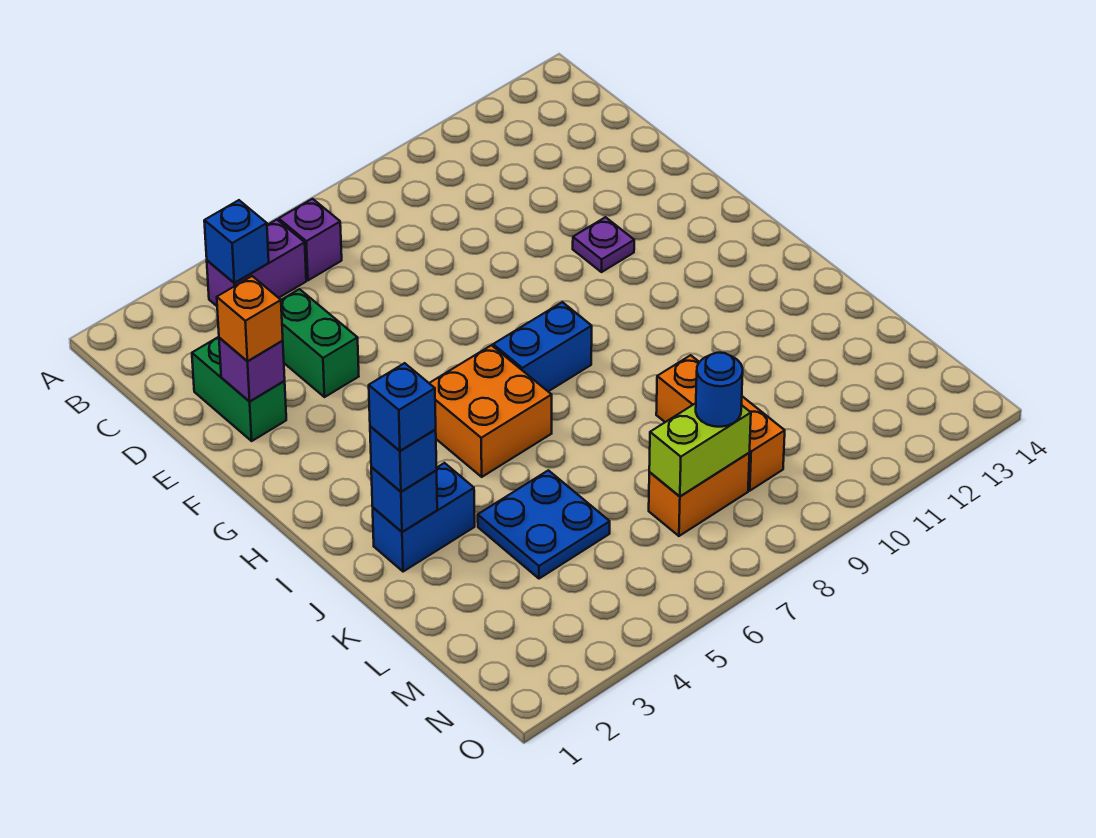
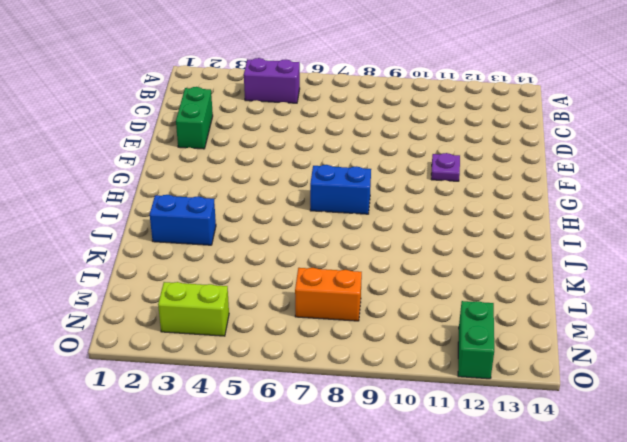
lime brick N3:N4 level 1 -> lime brick M7:M8 level 2
green brick N12:O12 level 1 -> green brick D4:E4 level 1
none -> purple brick B6 level 1
none -> orange brick H5:I6 level 1
none -> blue plate K4:L5 level 1

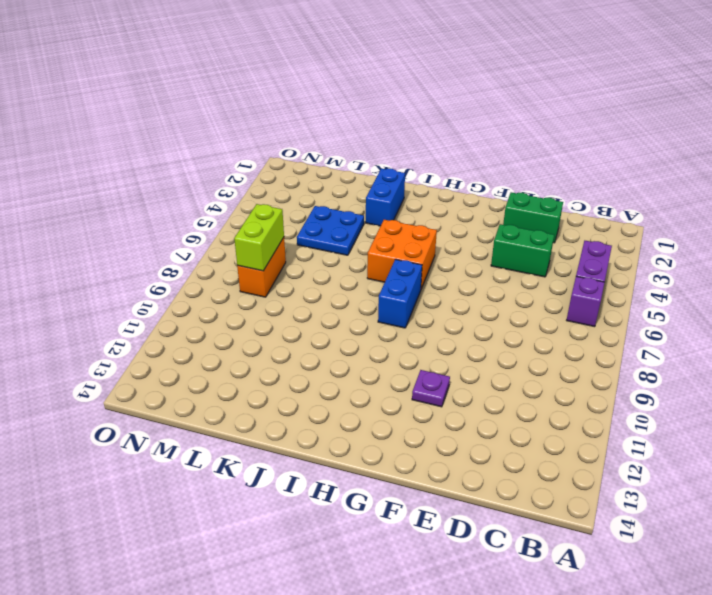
none -> orange brick K9:M9 level 1
none -> blue brick B4 level 2
none -> purple brick E2 level 2

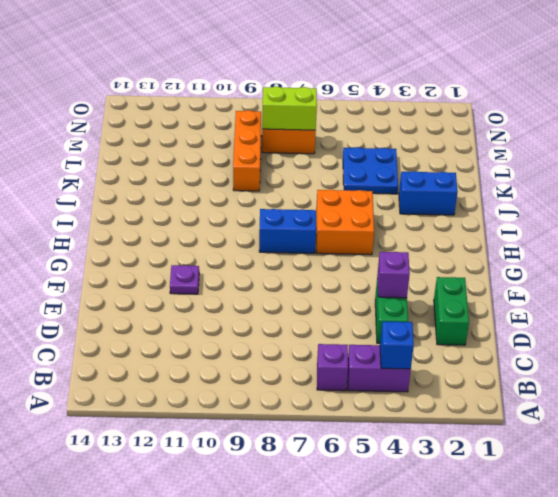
purple brick E4 level 2 -> purple brick E2 level 2
none -> blue brick J2 level 2
none -> orange brick E2 level 3
none -> blue brick J2 level 3

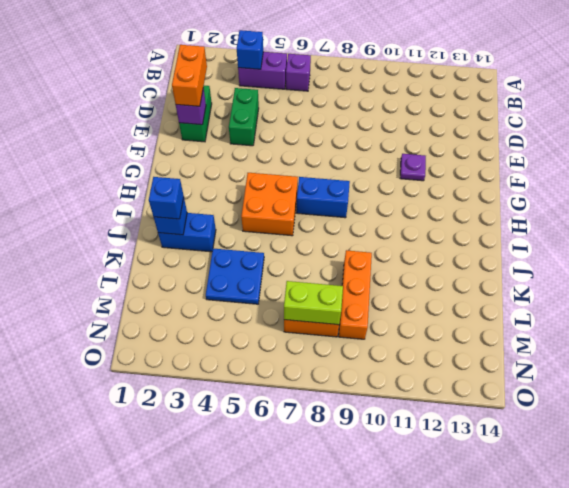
orange brick D2:E2 level 3 -> orange brick E2 level 3
none -> blue round brick M8 level 3
none -> blue brick J2 level 4

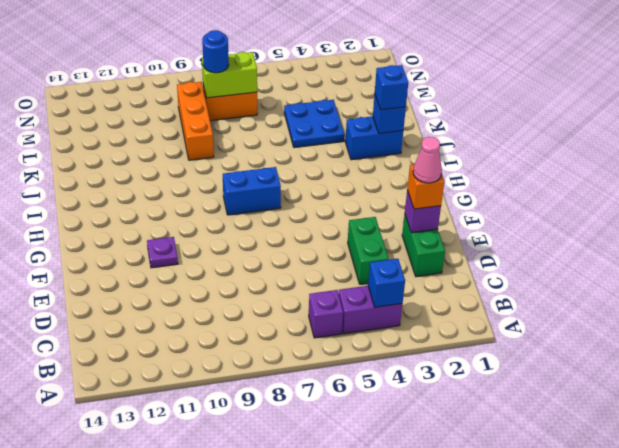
pink cone E2 level 4 -> none
none -> orange brick H5:I6 level 1
none -> blue brick J2 level 4

